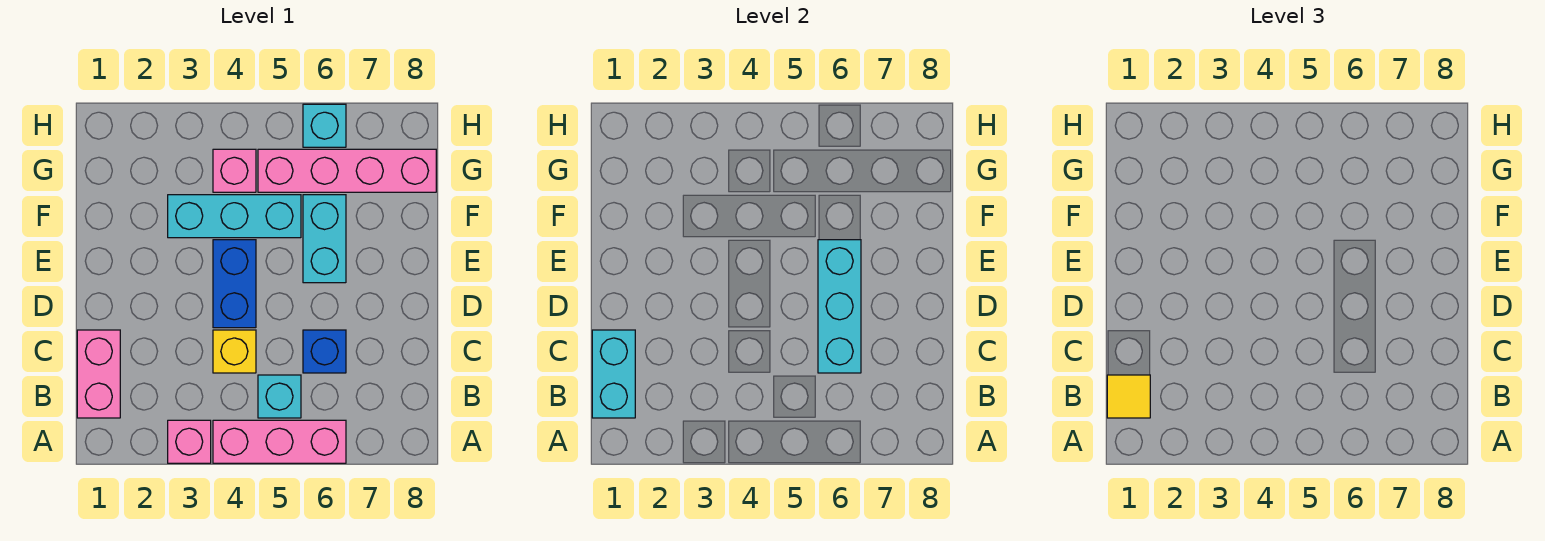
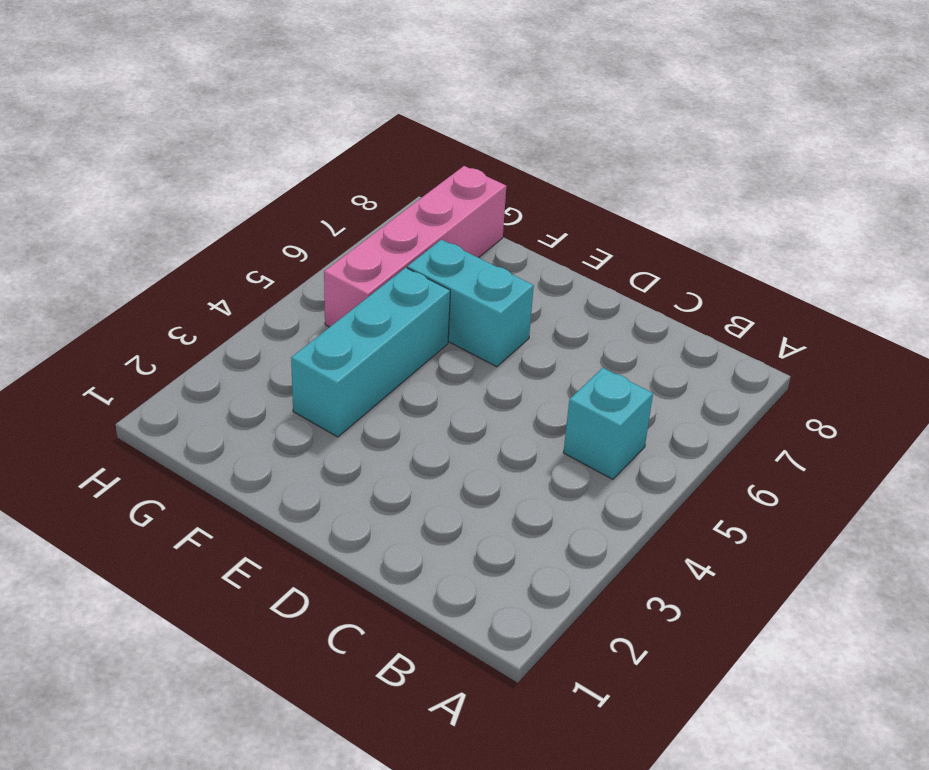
none -> pink brick A3 level 1
none -> pink brick A4:A6 level 1
none -> pink brick B1:C1 level 1

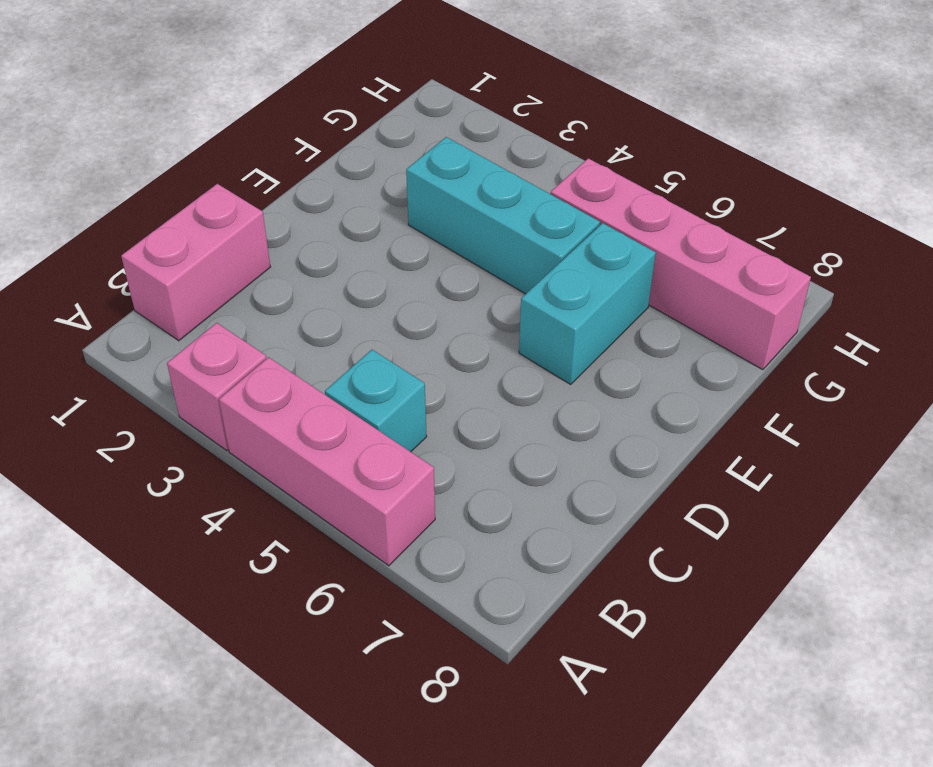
none -> yellow brick C4 level 1
none -> blue brick C6 level 1
none -> blue brick D4:E4 level 1

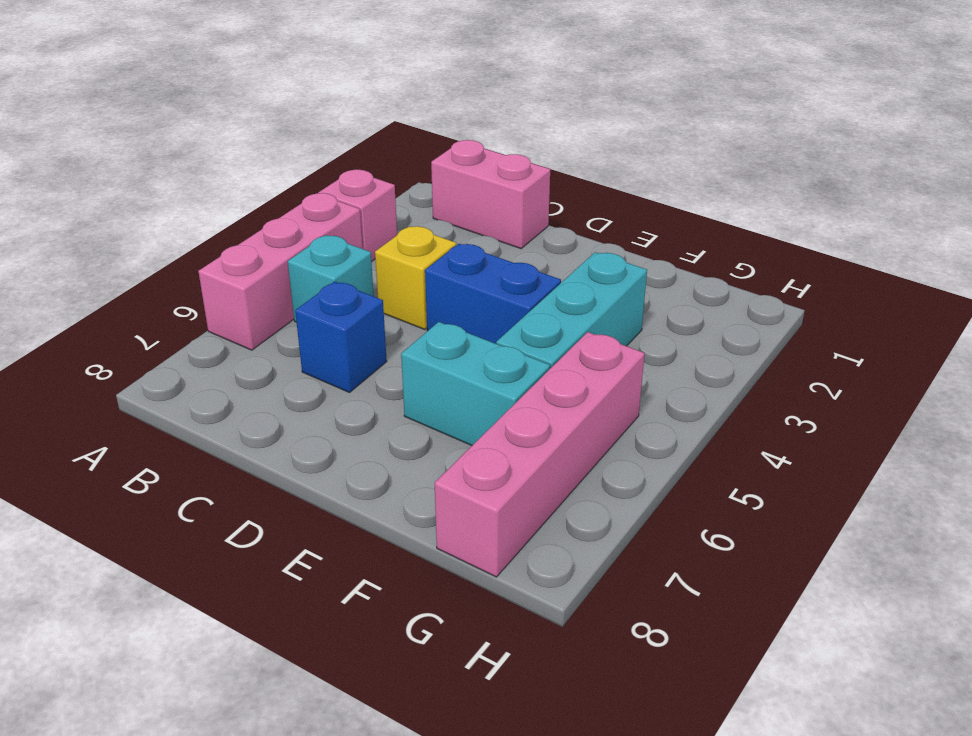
none -> pink brick G4 level 1
none -> cyan brick H6 level 1
none -> cyan brick B1:C1 level 2

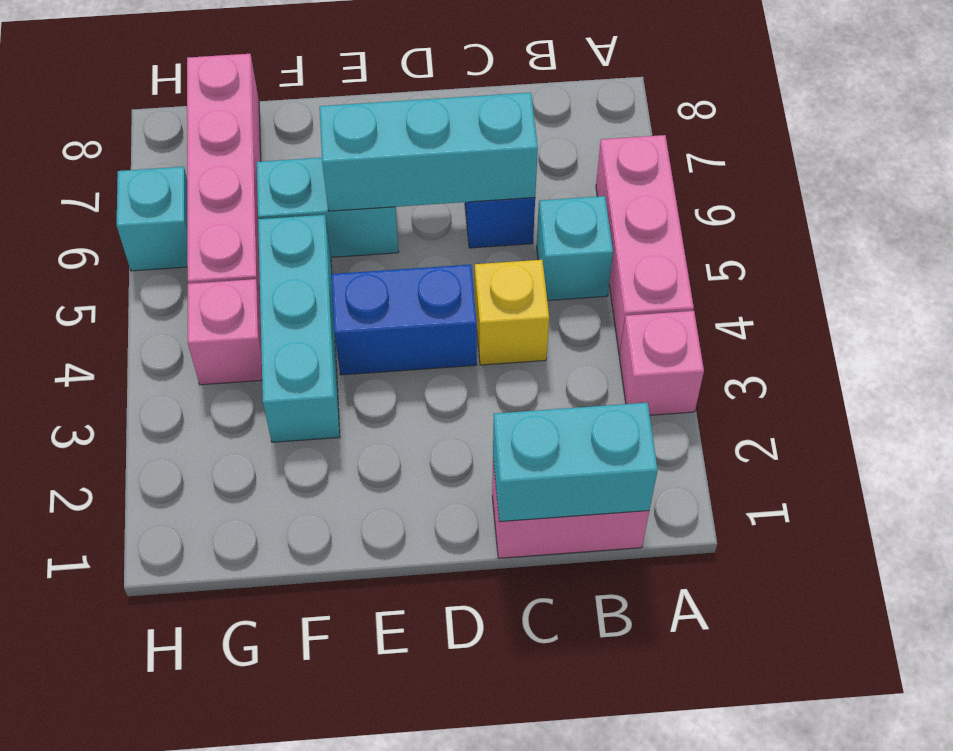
none -> yellow tile B1 level 3

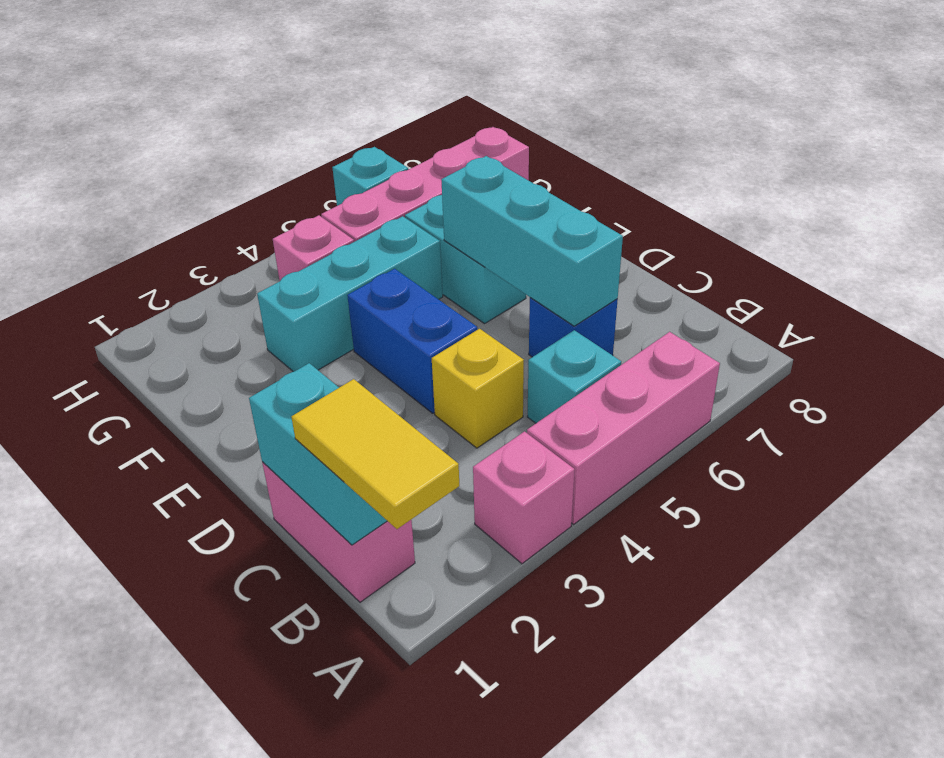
yellow tile A1:B1 level 3 -> yellow tile B1 level 3

